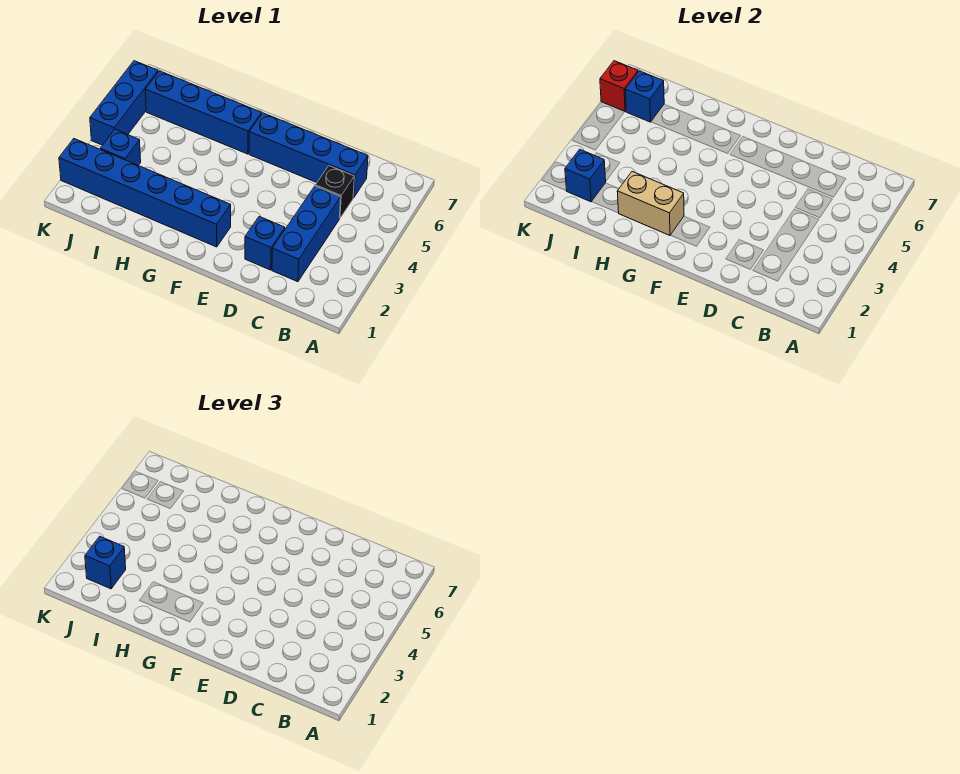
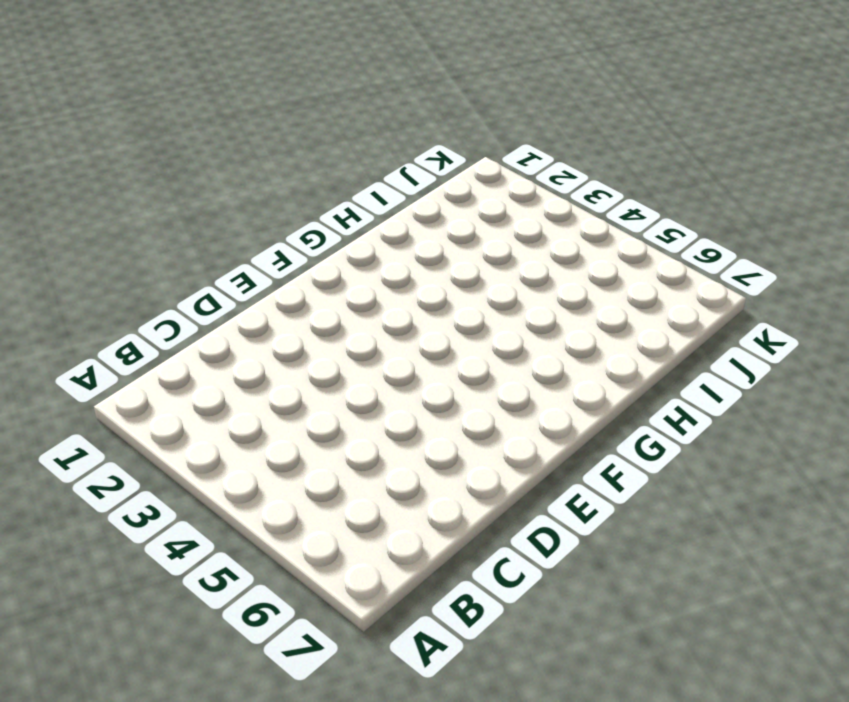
none -> blue brick C2:C4 level 1
none -> black brick C5 level 1
none -> blue brick C6:F6 level 1

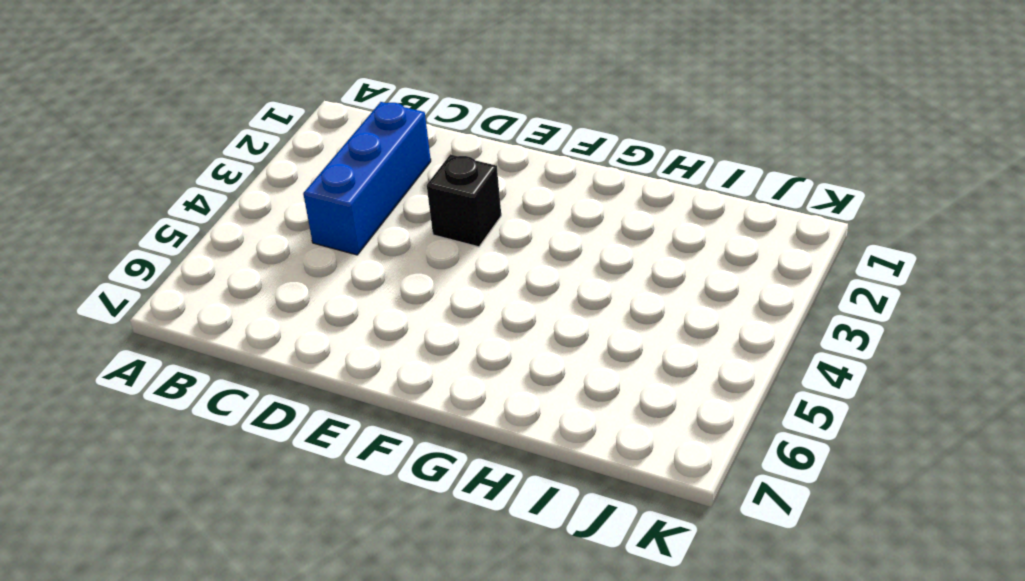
black brick E3 level 1 -> black brick C5 level 1
none -> blue brick C6:F6 level 1
none -> blue brick D2 level 1
none -> blue brick F2:K2 level 1

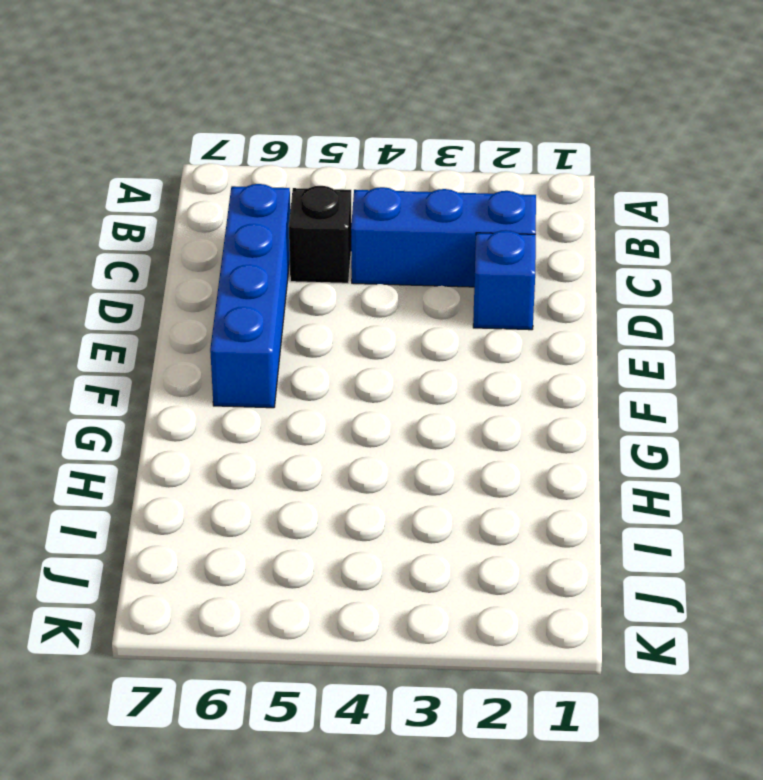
none -> blue brick F2:K2 level 1
none -> blue brick G6:J6 level 1
none -> blue brick J3 level 1

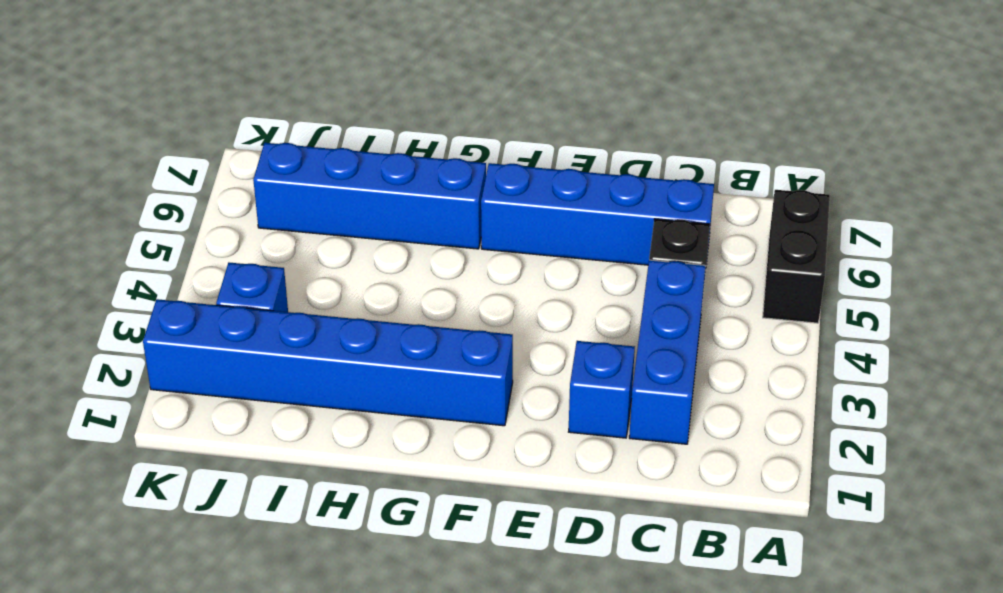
black brick A5:A6 level 1 -> none
none -> blue brick K4:K6 level 1
none -> tan brick G2:H2 level 2
none -> blue brick J2 level 2

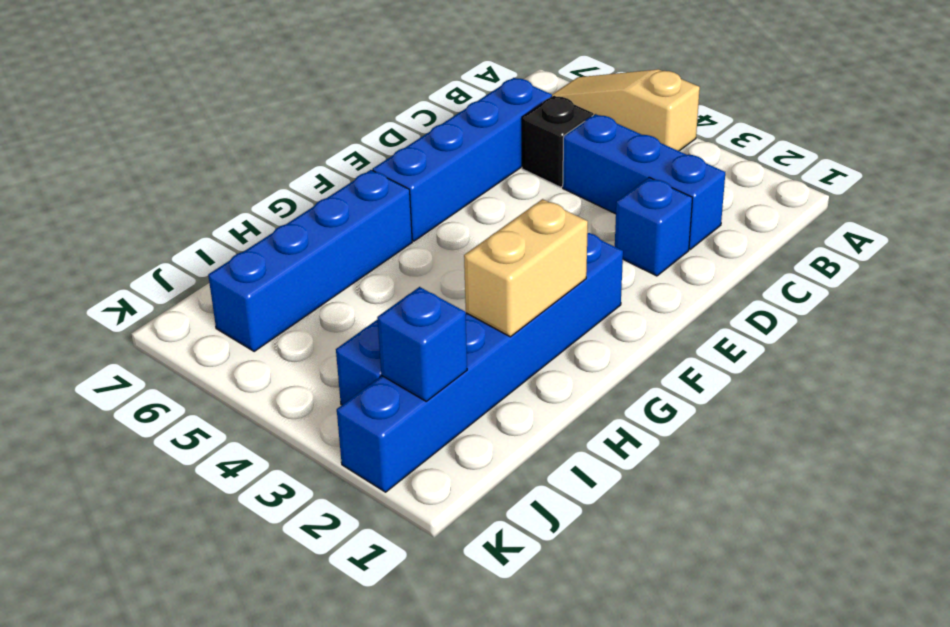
tan slope A4:A6 level 1 top 4 -> none
none -> blue brick K4:K6 level 1
none -> blue brick J6 level 2
none -> red brick K6 level 2

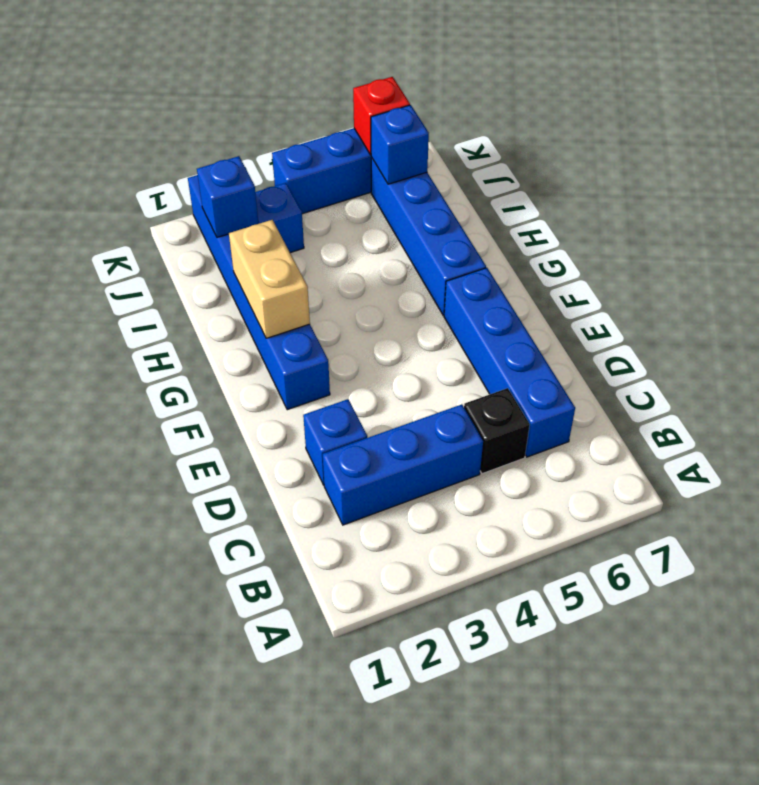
none -> blue brick J2 level 3

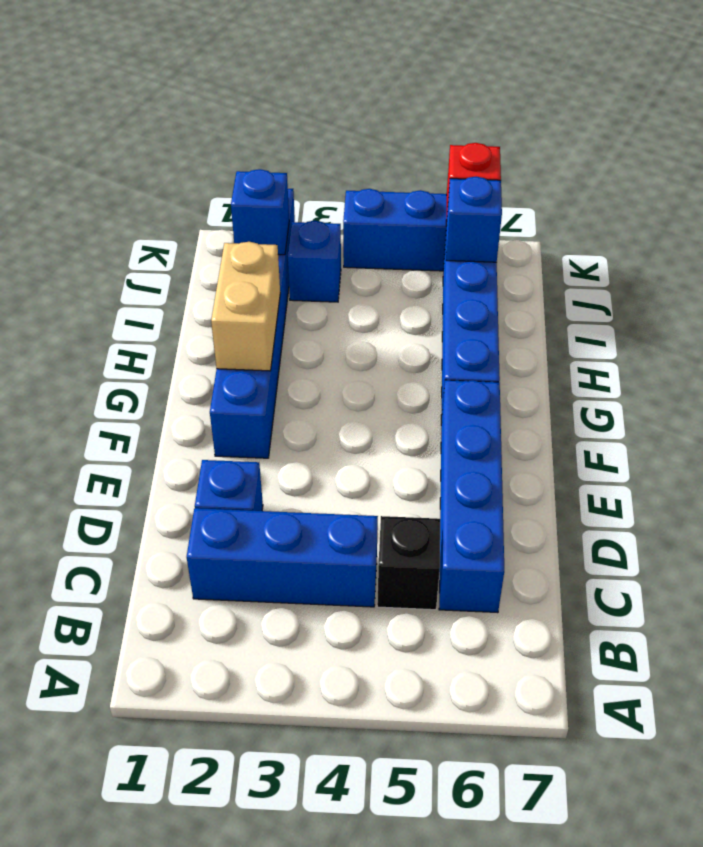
none -> blue brick J2 level 3

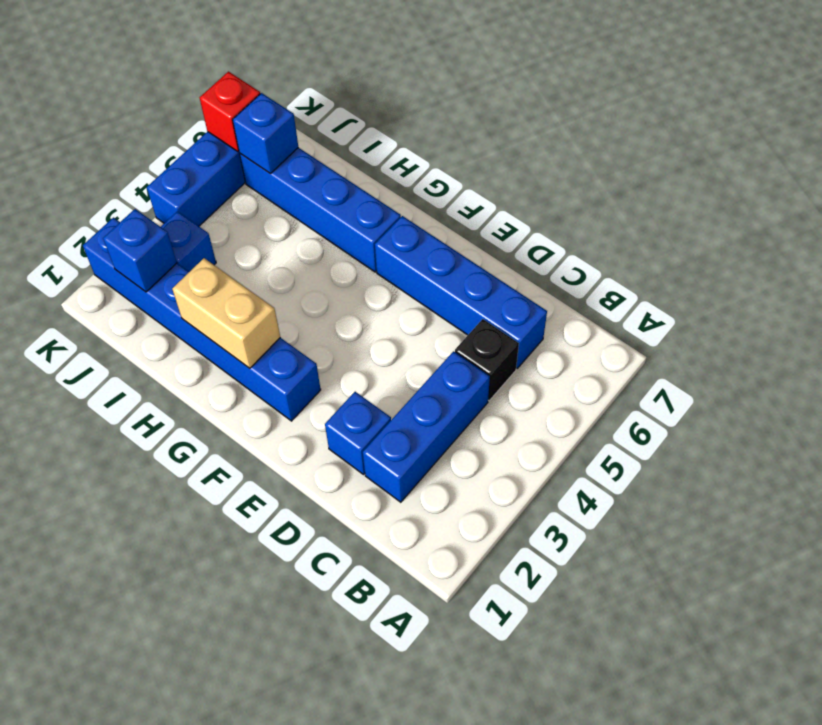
none -> blue brick J2 level 3

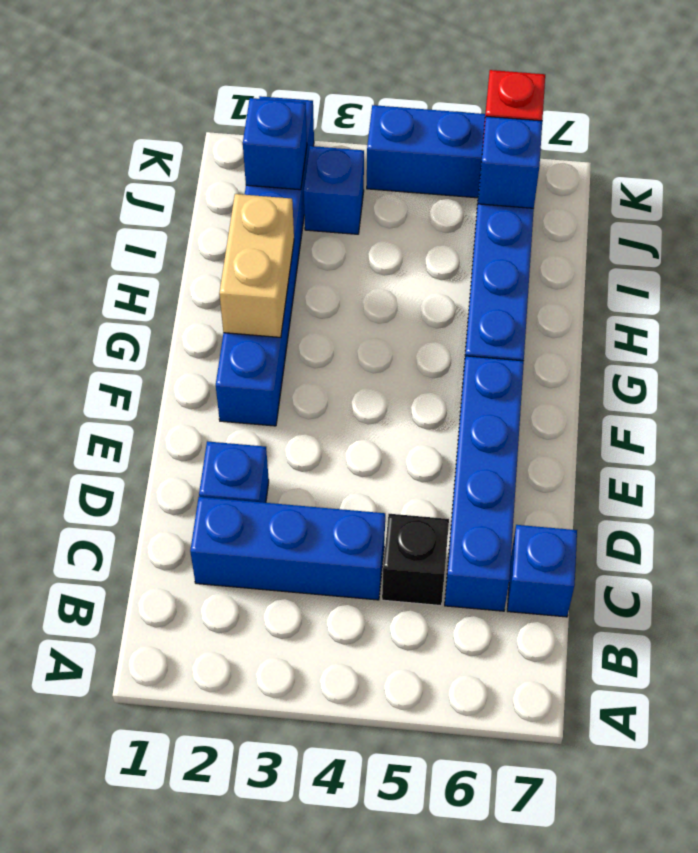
blue brick C7 level 1 -> blue brick J2 level 3

